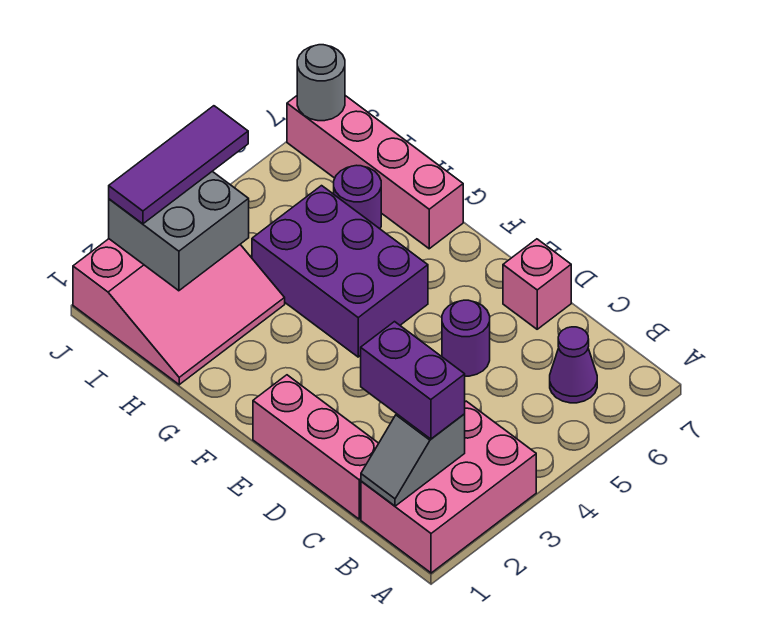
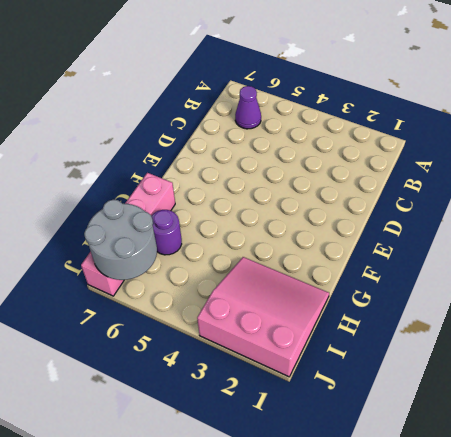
grey round brick I6:J7 level 2 -> grey round brick J7 level 2
none -> pink brick A1:B3 level 1
none -> pink brick C1:E1 level 1
none -> purple round brick D5 level 1

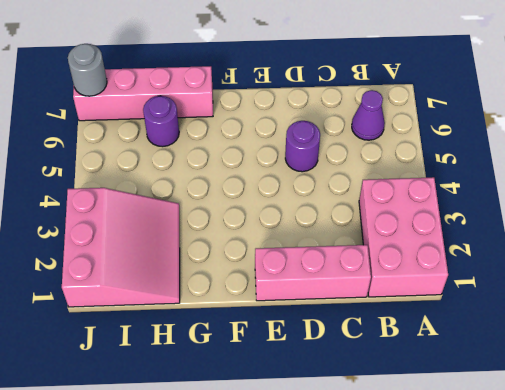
none -> pink brick D7 level 1
none -> purple brick F4:H5 level 1
none -> grey slope B1:B2 level 2 top 2

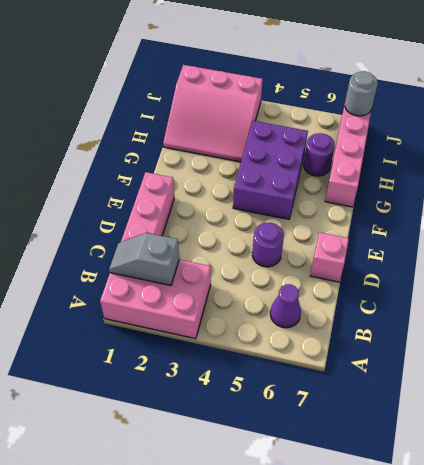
none -> grey brick I2:J3 level 2
none -> purple brick B2:C2 level 3
none -> purple tile J2:J4 level 3

